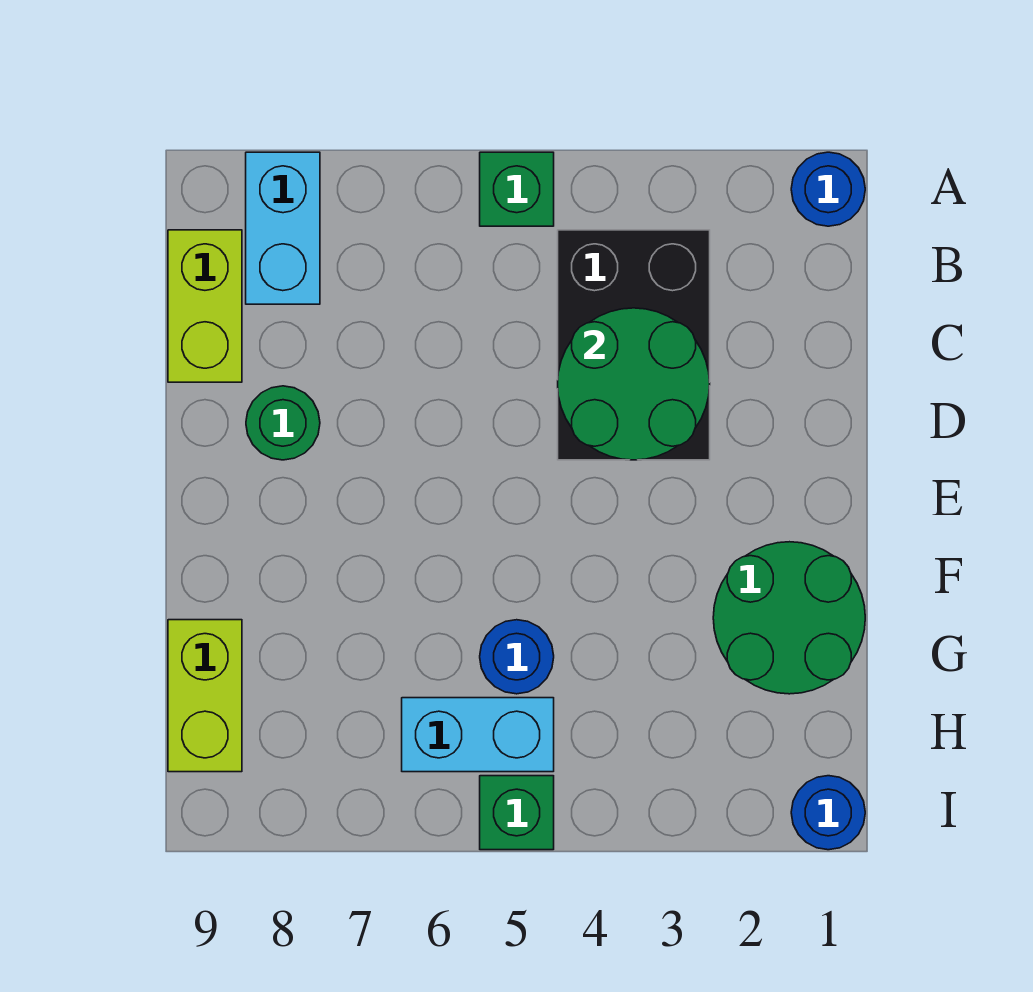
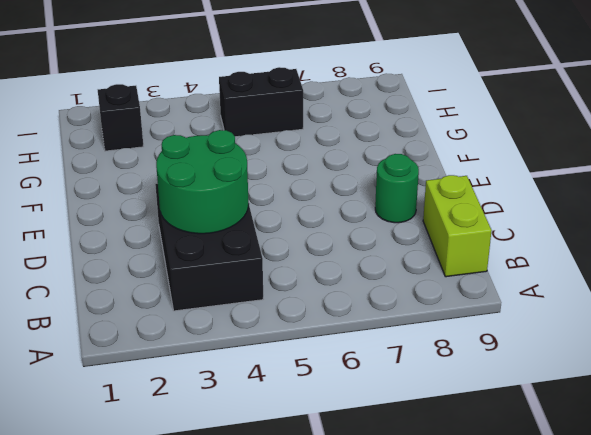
black brick H2 level 1 -> none
black brick H5:H6 level 1 -> cyan brick H5:H6 level 1
none -> blue round brick A1 level 1
none -> green brick A5 level 1
none -> cyan brick A8:B8 level 1

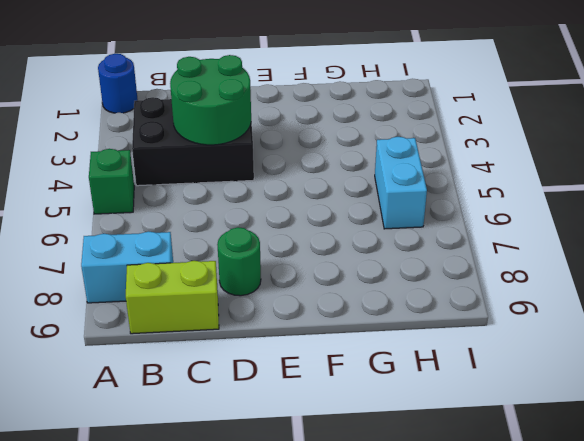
none -> green round brick F1:G2 level 1
none -> blue round brick G5 level 1
none -> lime brick G9:H9 level 1

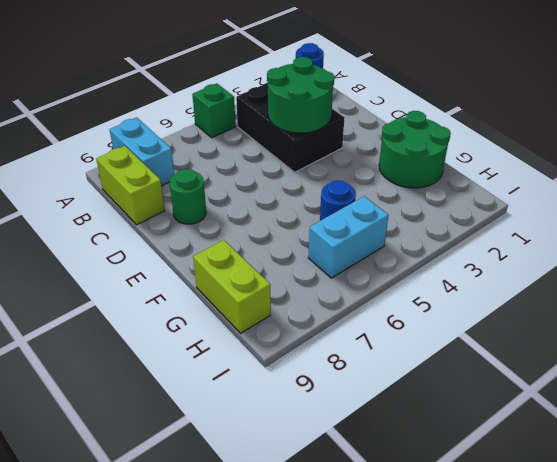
none -> blue round brick I1 level 1
none -> green brick I5 level 1

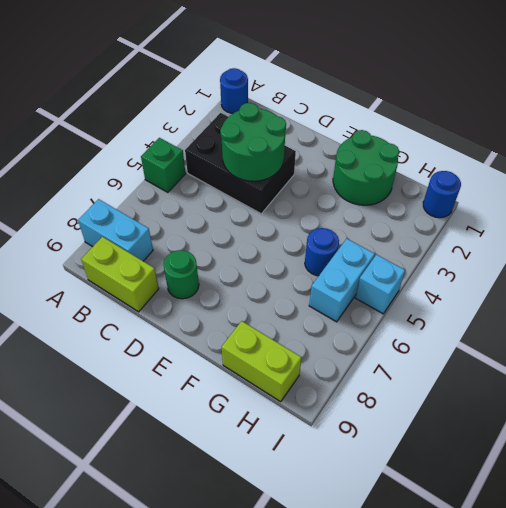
cyan brick I5 level 1 -> green brick I5 level 1

